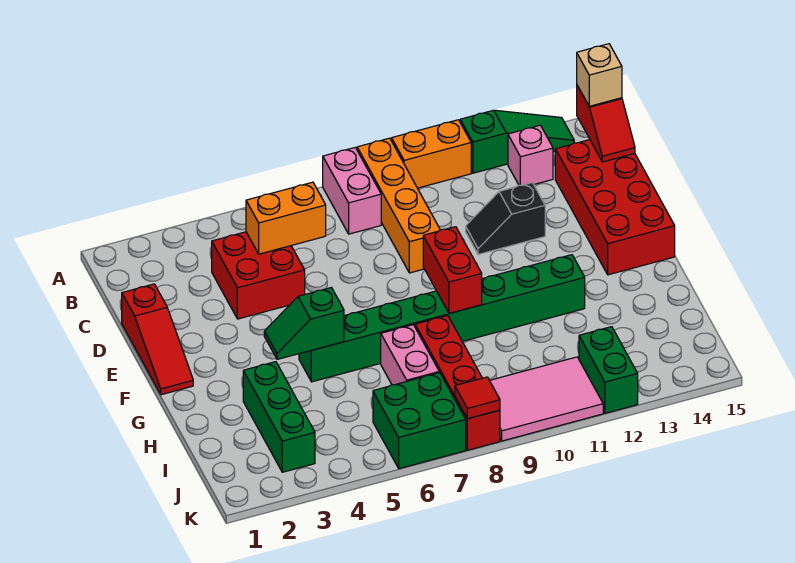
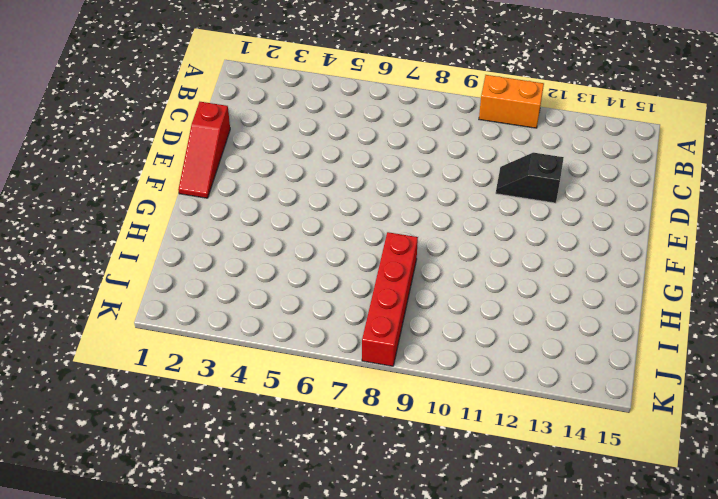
none -> pink brick A8:B8 level 1
none -> orange brick A9:D9 level 1
none -> green slope A12:A14 level 1 top 12

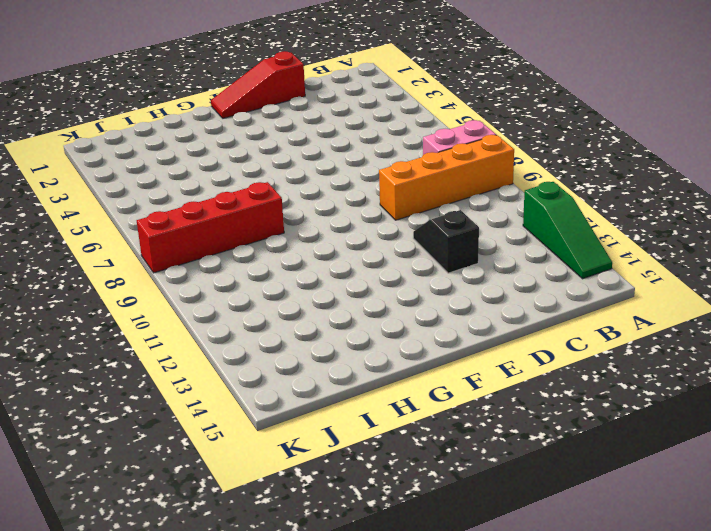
none -> orange brick A10:A11 level 1
none -> pink brick B13 level 1
none -> red brick C4:D5 level 1

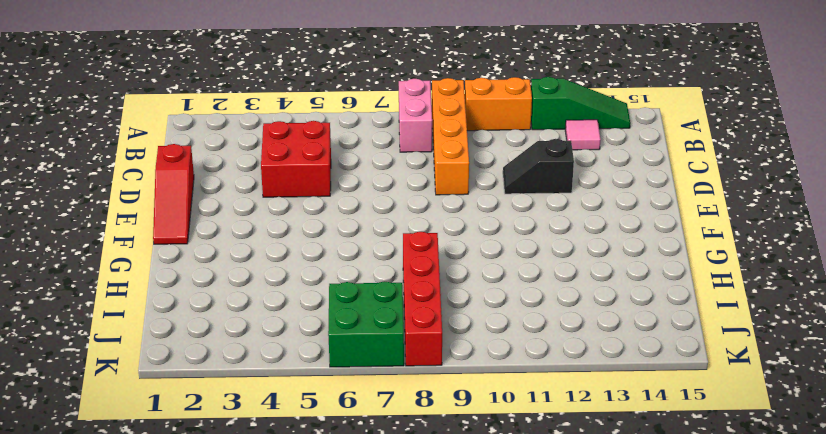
pink tile B13 level 1 -> pink brick B13 level 1
none -> red brick C14:F15 level 1
none -> green brick G5:G12 level 1
none -> green brick H3:J3 level 1

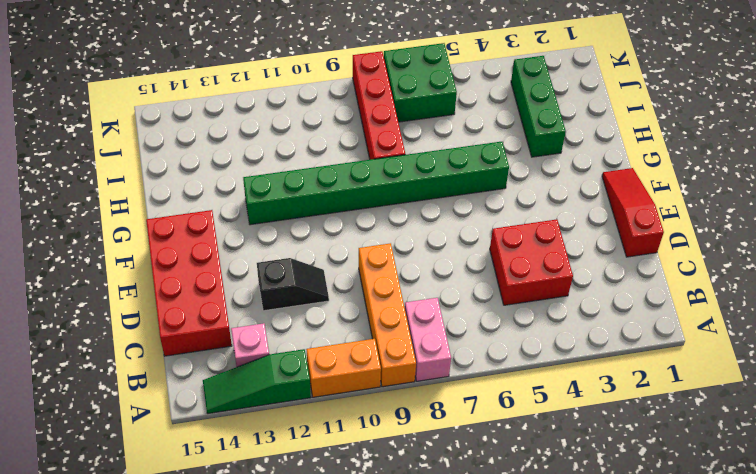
none -> pink brick H7:I7 level 1
none -> pink tile J9:K11 level 1
none -> green brick J12:K12 level 1

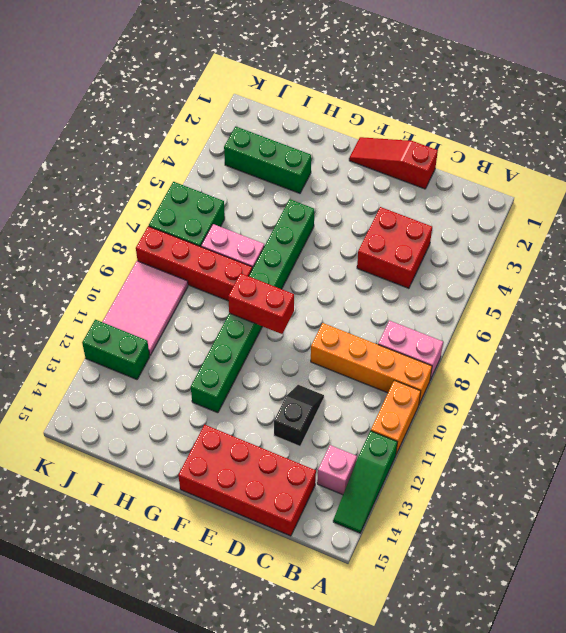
none -> red slope B15:C15 level 2 top B
none -> orange brick C5:C6 level 2
none -> green slope G4:G5 level 2 top 5

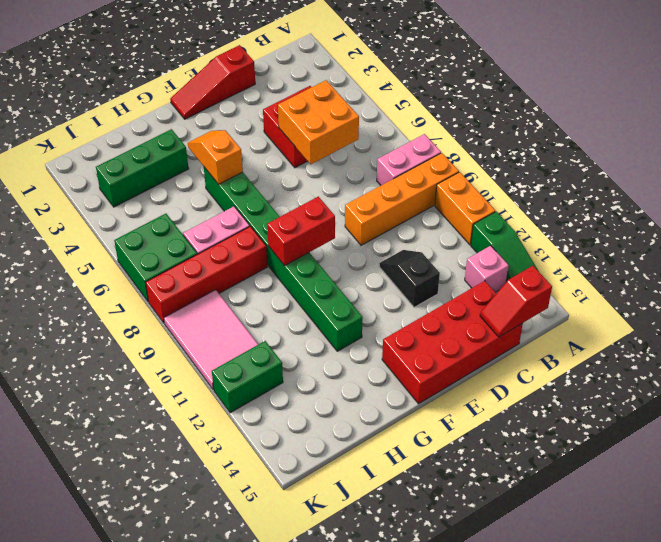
orange brick C5:D6 level 2 -> orange brick C5:C6 level 2
orange slope G4:G5 level 2 top 5 -> green slope G4:G5 level 2 top 5
none -> red tile K8 level 2
none -> tan brick B15 level 3

